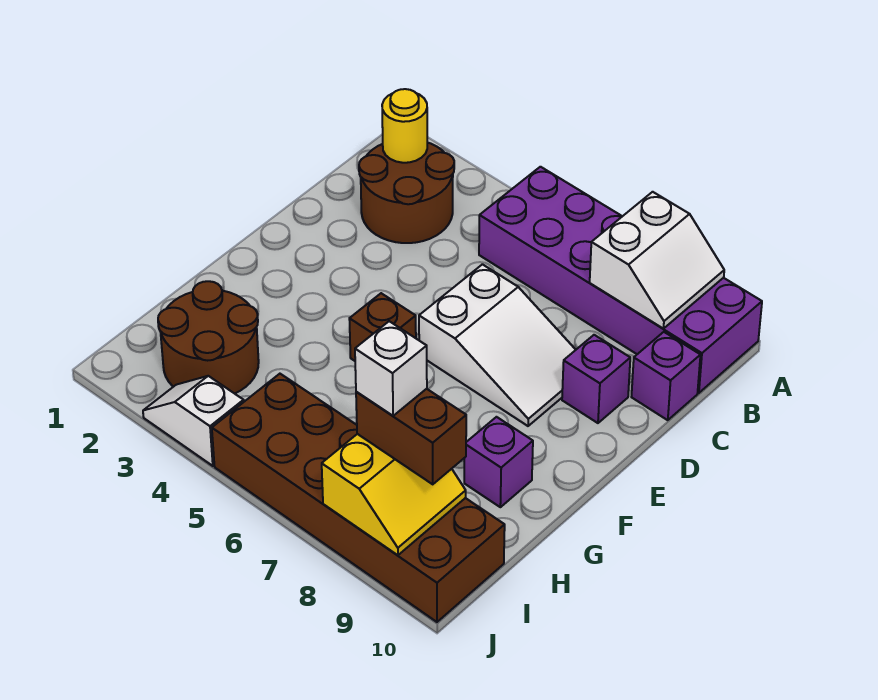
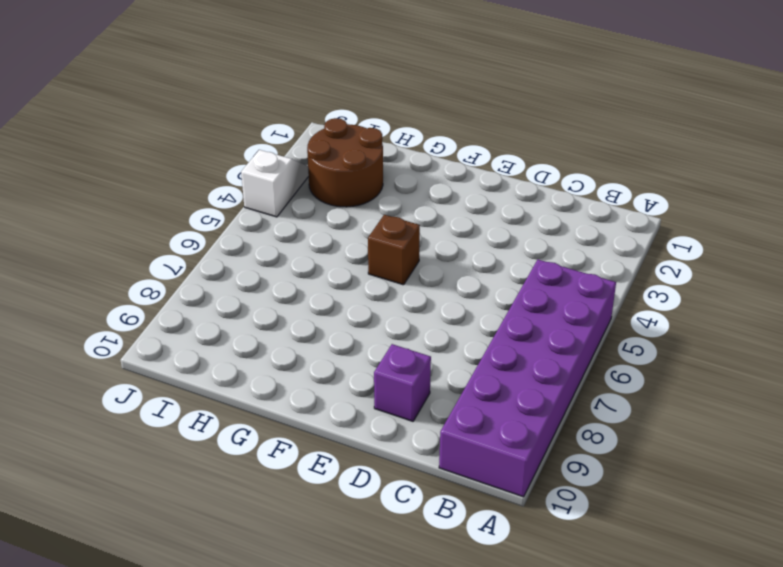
none -> brown round brick B2:C3 level 1
none -> purple brick C10 level 1
none -> white slope D6:E8 level 1 top 6

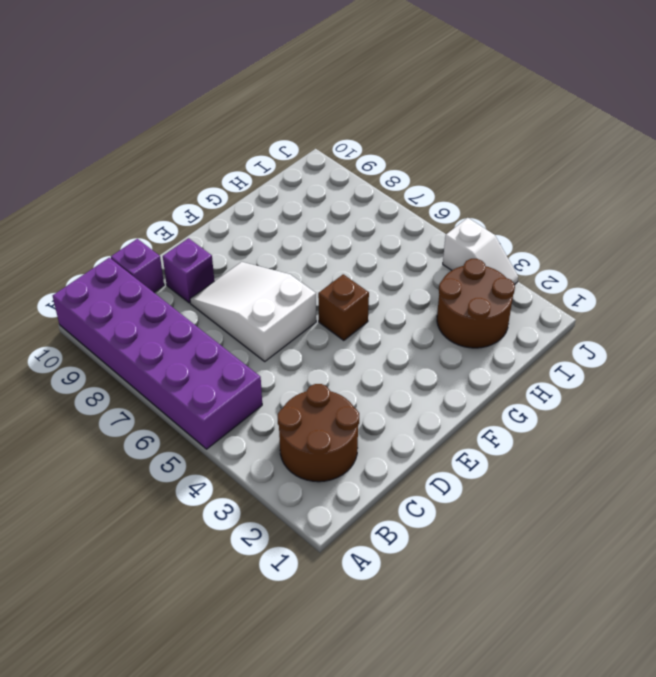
none -> purple brick G9 level 1
none -> brown brick I5:J10 level 1
none -> white slope A8:B9 level 2 top 8

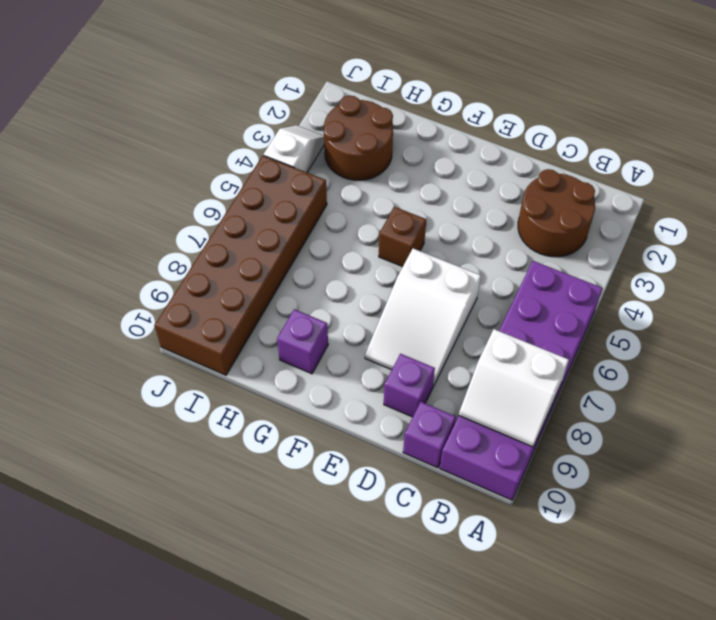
none -> yellow round brick B2 level 2
none -> yellow slope I8:J9 level 2 top 8
none -> brown brick I8:I9 level 3

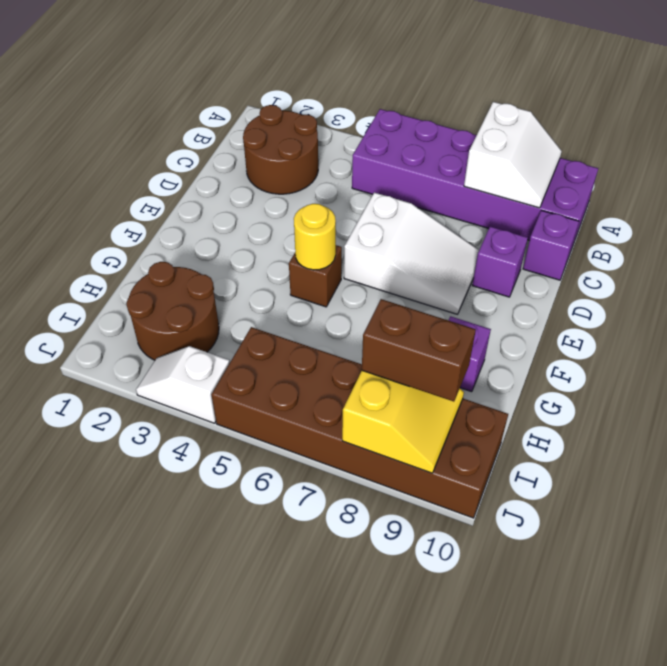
yellow round brick F5 level 2 -> yellow round brick B2 level 2
none -> white brick I8 level 4

